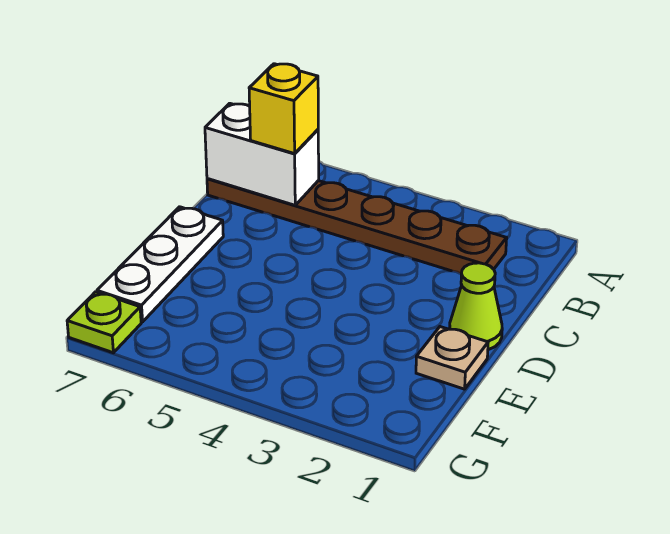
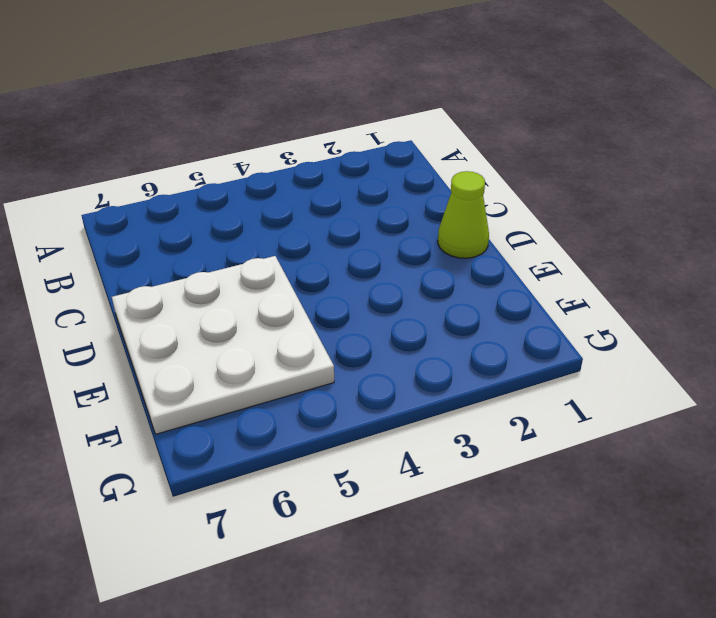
white plate D5:F7 level 1 -> white plate D7:F7 level 1
none -> brown plate B2:B7 level 1
none -> tan plate E1 level 1

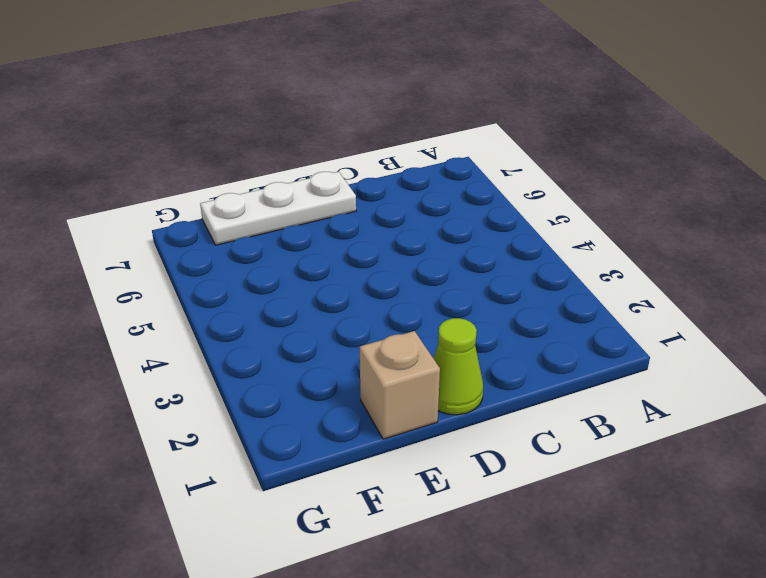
tan brick E1 level 1 -> tan plate E1 level 1
none -> brown plate B2:B7 level 1
none -> lime plate G7 level 1

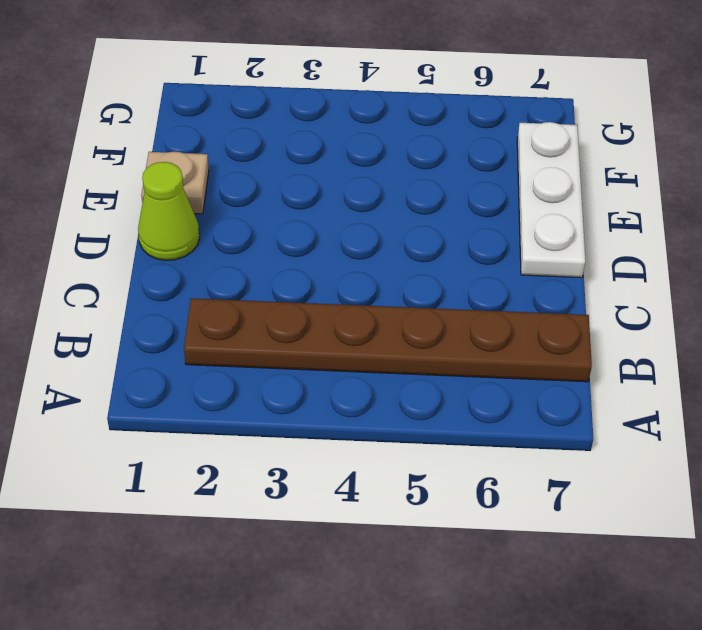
none -> lime plate G7 level 1
none -> white brick B6:B7 level 2

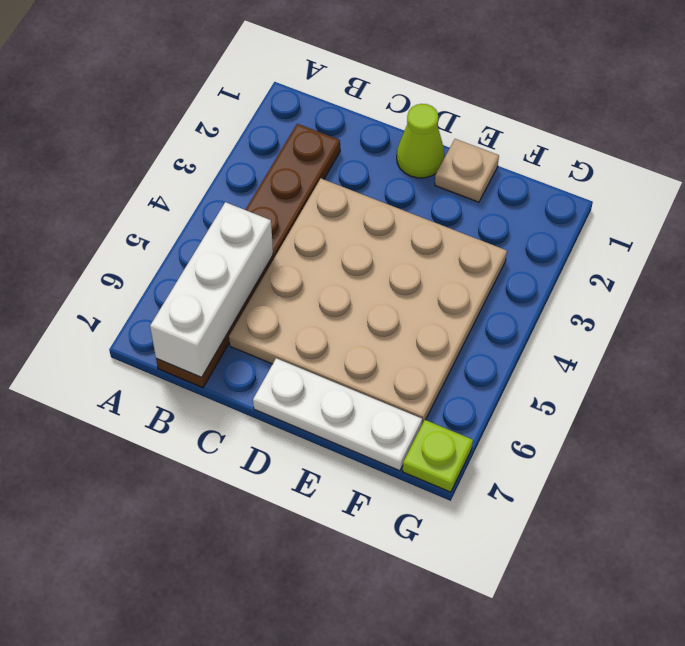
white brick B5:B7 level 2 -> white brick B6:B7 level 2
tan plate C3:F6 level 1 -> none
none -> yellow brick B6 level 3

